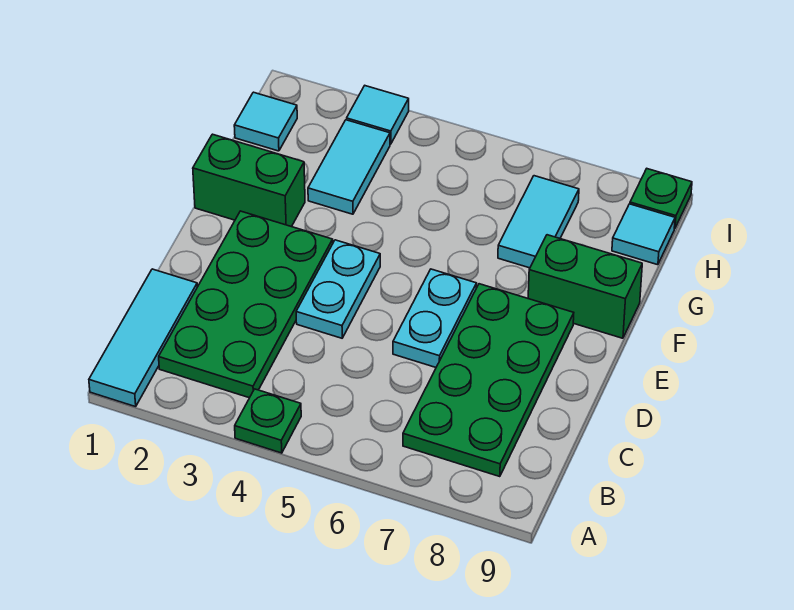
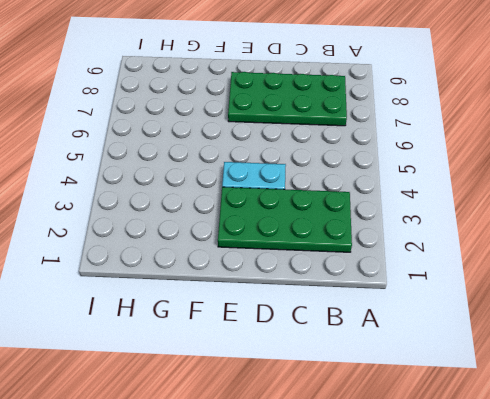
none -> cyan tile A1:C1 level 1
none -> green plate A4 level 1
none -> cyan plate D6:E6 level 1

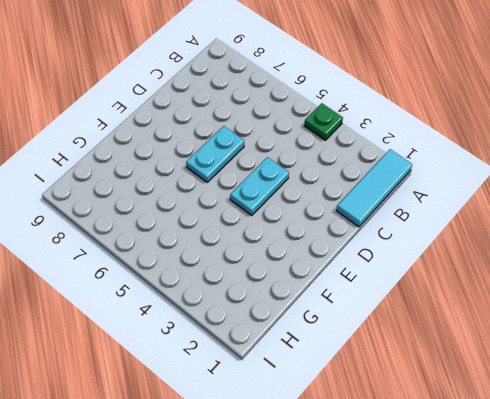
none -> green plate B2:E3 level 1
none -> green plate B7:E8 level 1
none -> green brick F1:F2 level 1

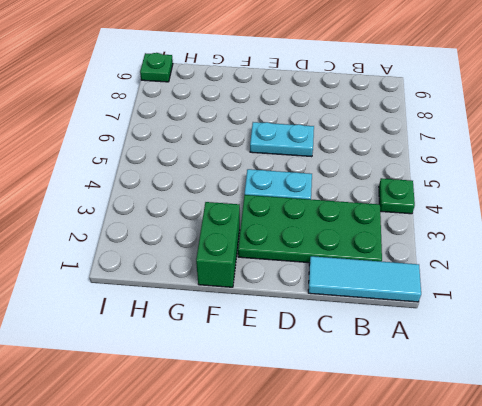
none -> green plate B7:E8 level 1
none -> green brick F8:F9 level 1
none -> cyan tile G3:H3 level 1

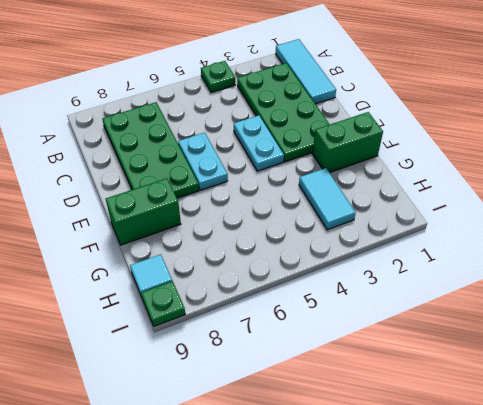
none -> cyan tile G7:H7 level 1
none -> cyan tile H1 level 1
none -> cyan tile I3 level 1

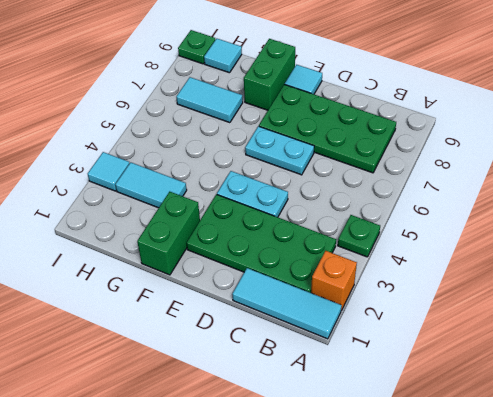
orange brick A2 level 1 -> none
cyan tile E9 level 1 -> cyan tile H1 level 1

